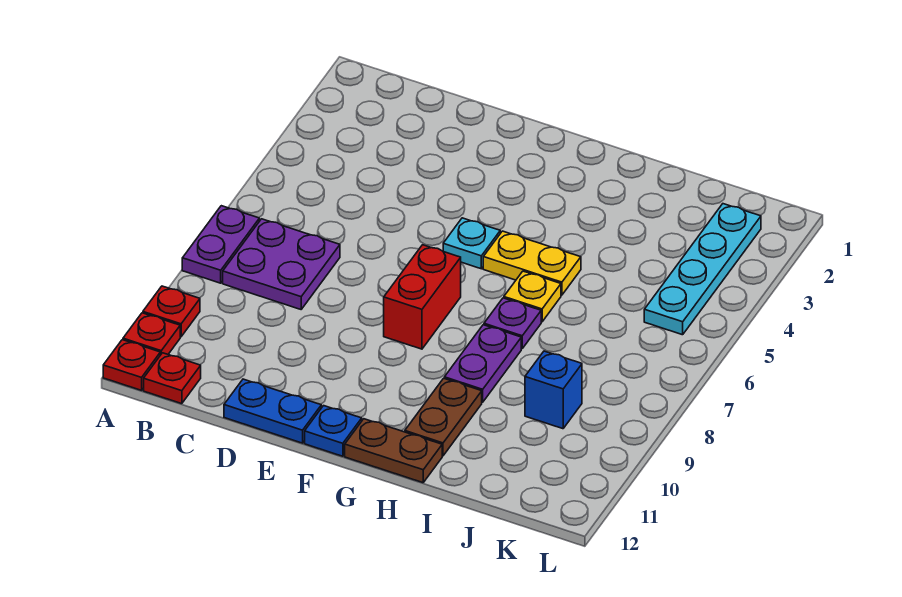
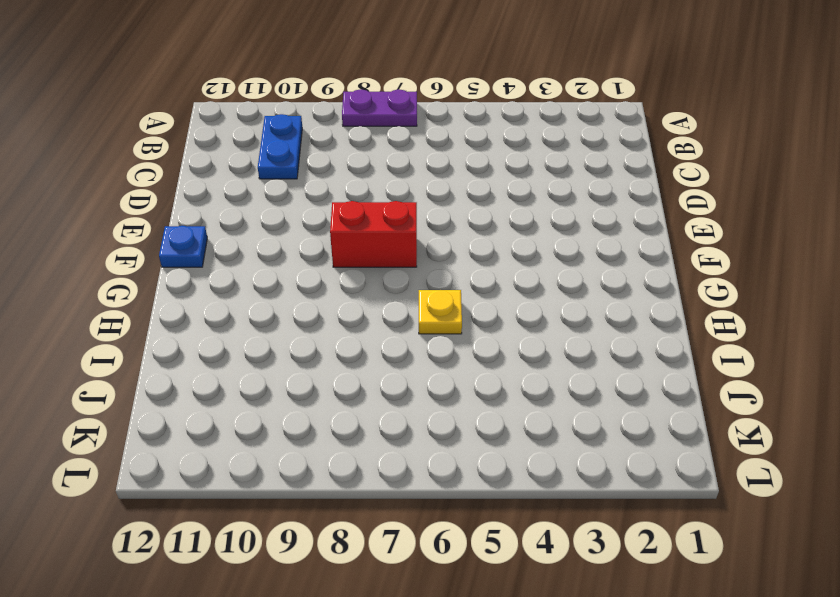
blue plate B10:C10 level 1 -> blue plate D12:E12 level 1
none -> red plate A10 level 1
none -> red plate A11 level 1
none -> red plate A12 level 1

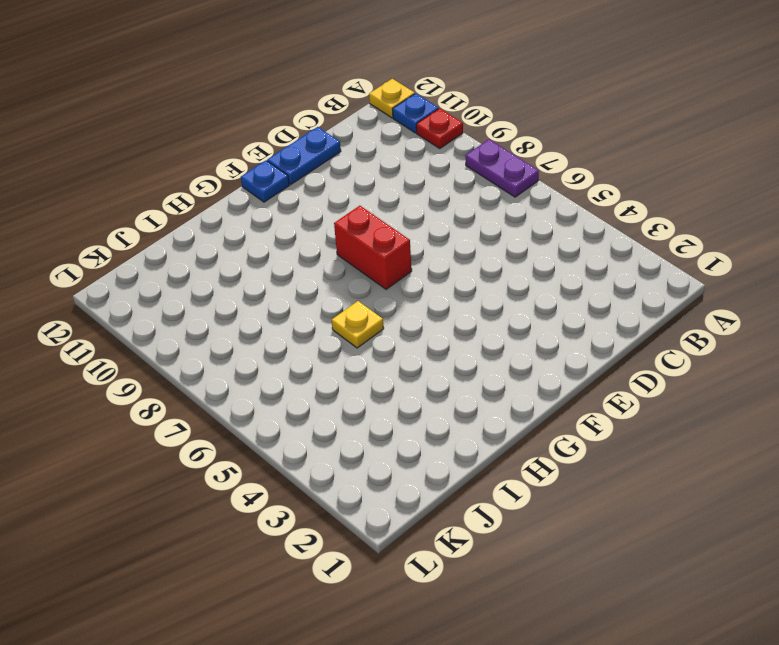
blue plate A11 level 1 -> red plate A11 level 1
yellow plate A12 level 1 -> red plate A12 level 1
none -> purple plate B7:C8 level 1
none -> red plate B12 level 1
none -> cyan plate F5 level 1

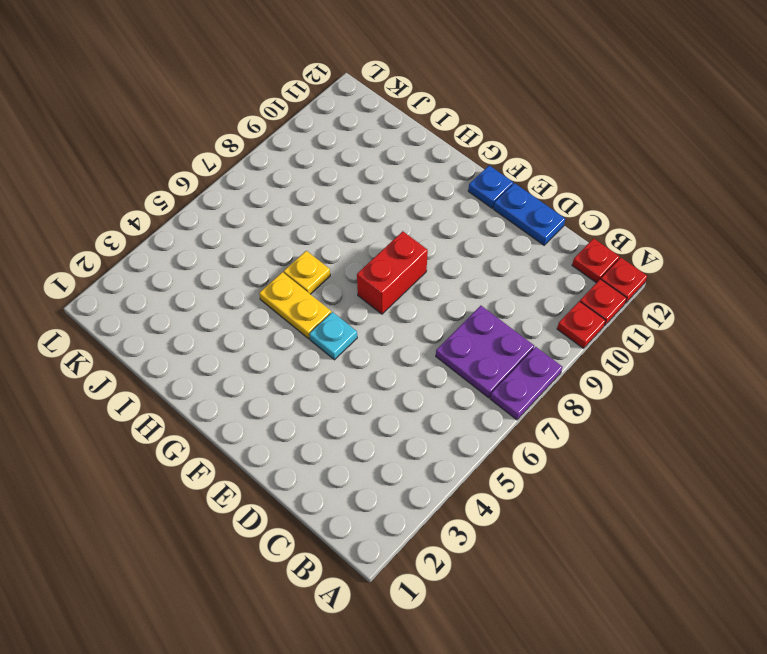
none -> brown plate G12:H12 level 1
none -> purple plate H7 level 1
none -> purple plate H8:H9 level 1

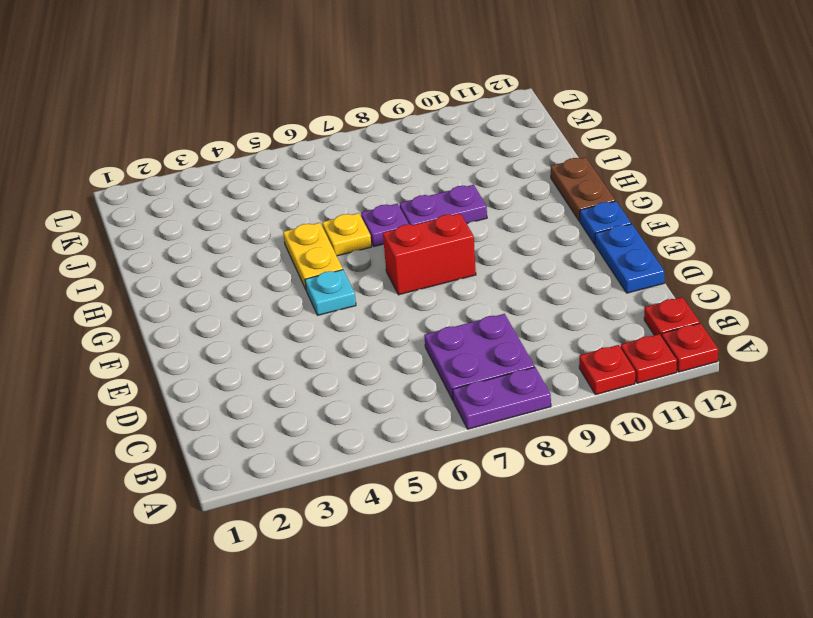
none -> brown plate H10:H11 level 1
none -> blue brick J9 level 1
none -> cyan plate K2:K5 level 1

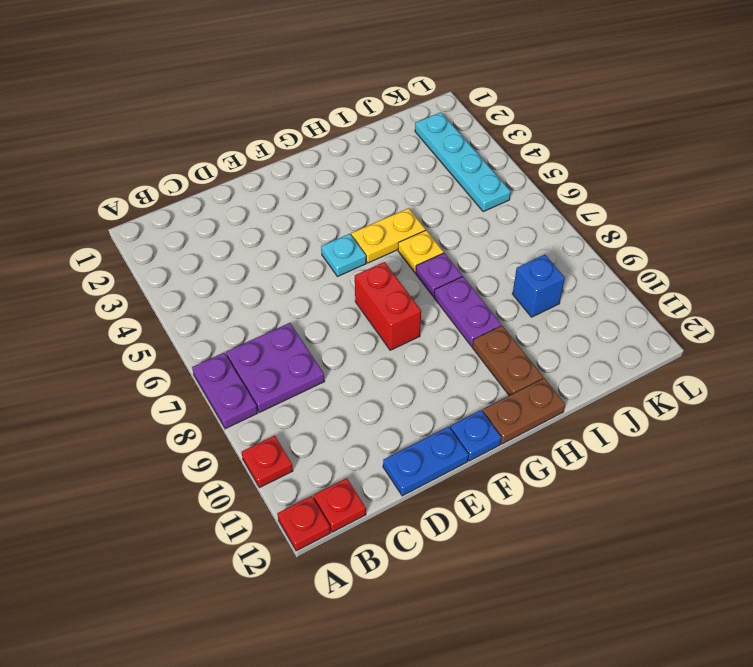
none -> red plate A11 level 1

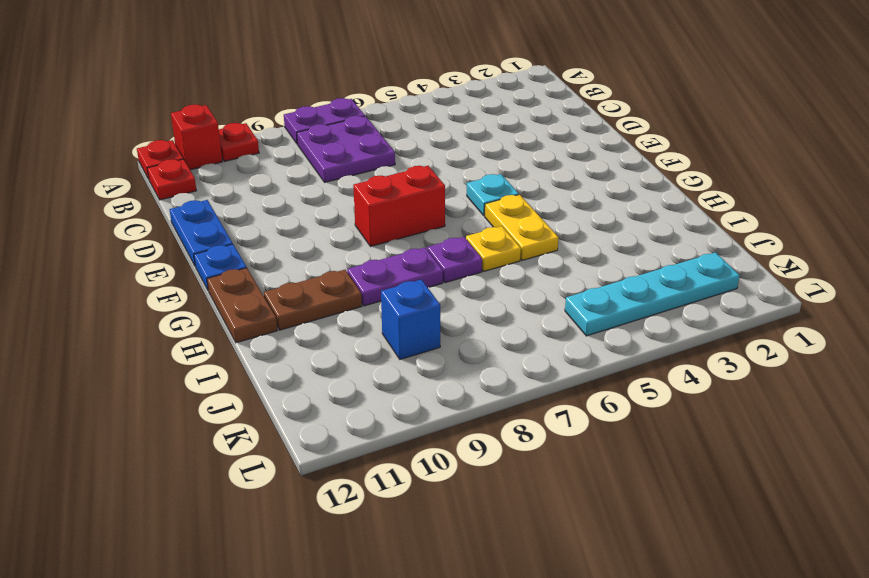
red brick A11 level 1 -> red plate A11 level 1

